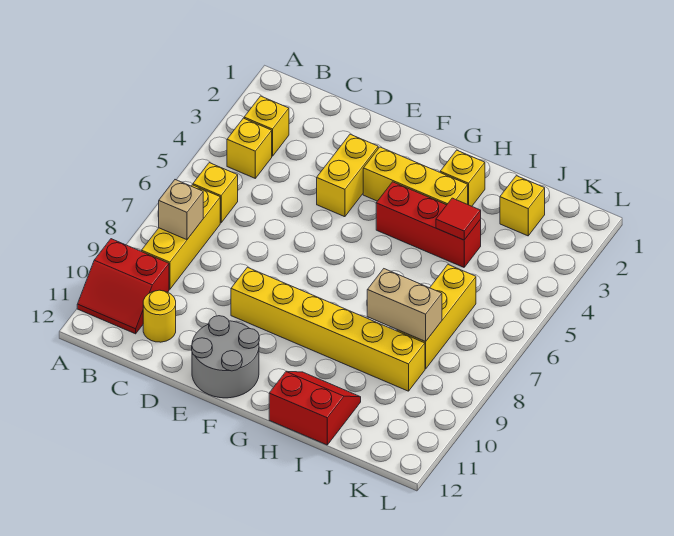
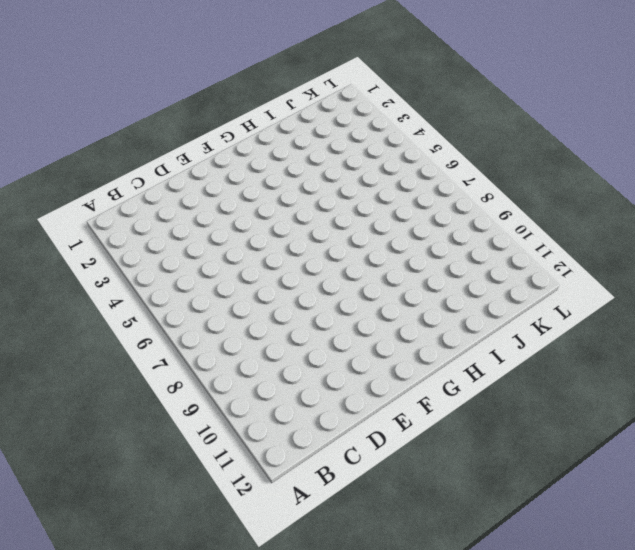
none -> red slope A10:B11 level 1 top 10
none -> yellow brick B3 level 1
none -> yellow brick B4 level 1

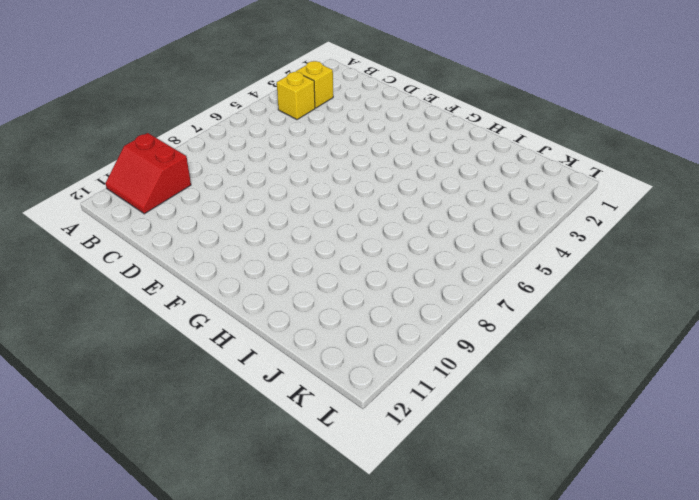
none -> yellow brick B6 level 1
none -> yellow brick B7:B9 level 1
none -> yellow round brick C11 level 1

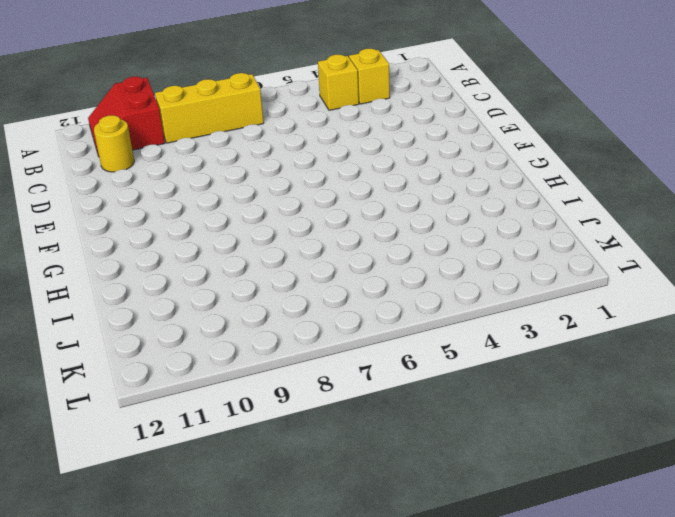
none -> yellow brick B6 level 1
none -> yellow brick E3:E4 level 1
none -> yellow brick E9:J9 level 1

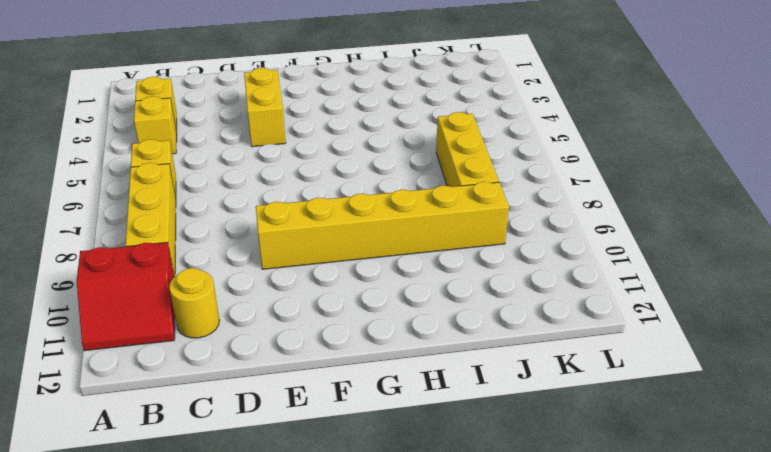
none -> grey round brick E11:F12 level 1
none -> yellow brick F3:H3 level 1
none -> red brick G4:I4 level 1

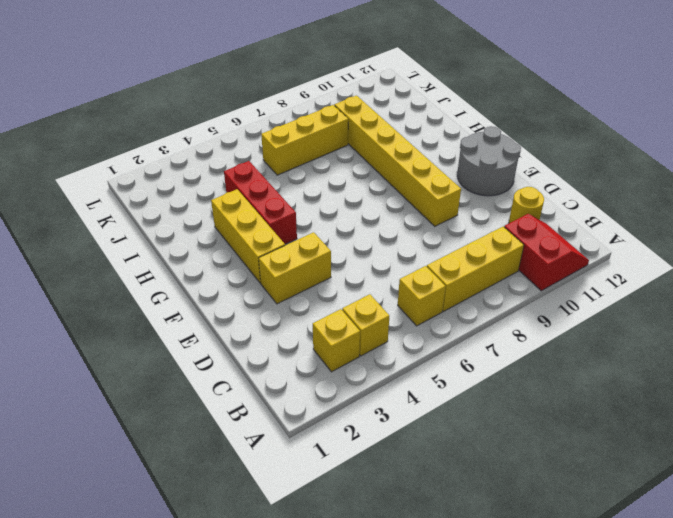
none -> yellow brick H2 level 1
none -> red slope H11:I12 level 1 top 12
none -> yellow brick J2 level 1

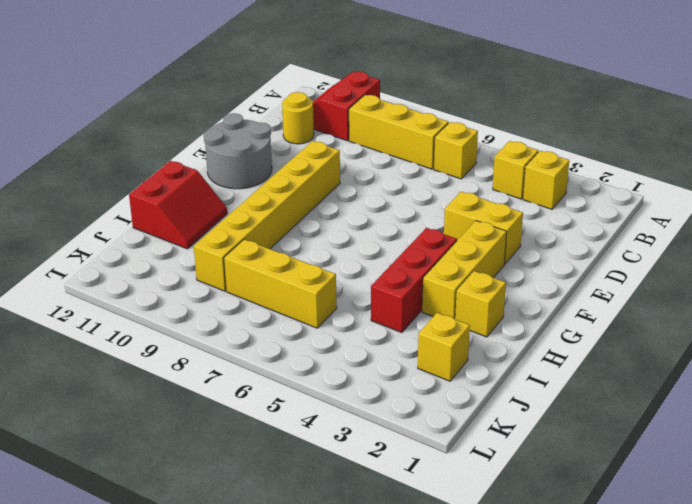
none -> tan brick B8 level 2
none -> red tile I4 level 2
none -> tan brick I8:J8 level 2

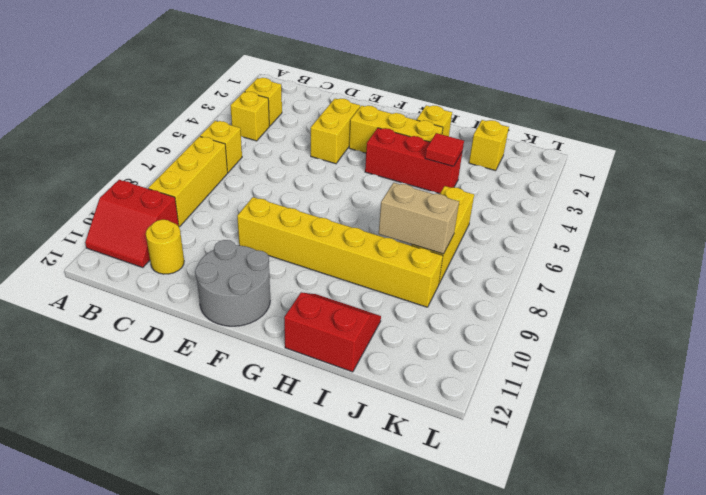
none -> tan brick B8 level 2

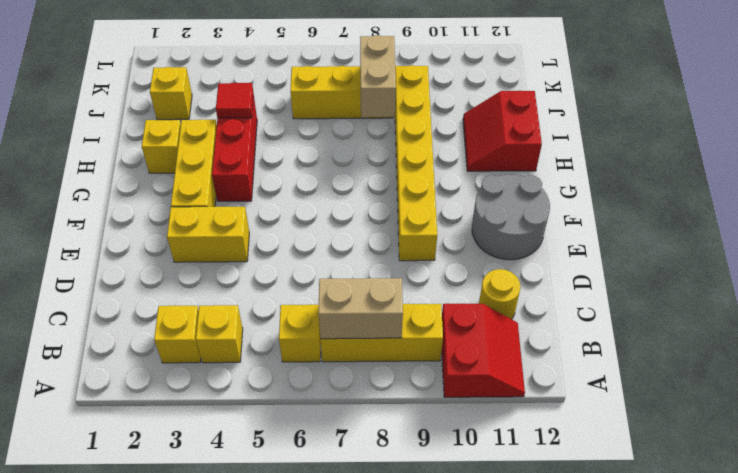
tan brick B7:B8 level 2 -> tan brick B8 level 2

